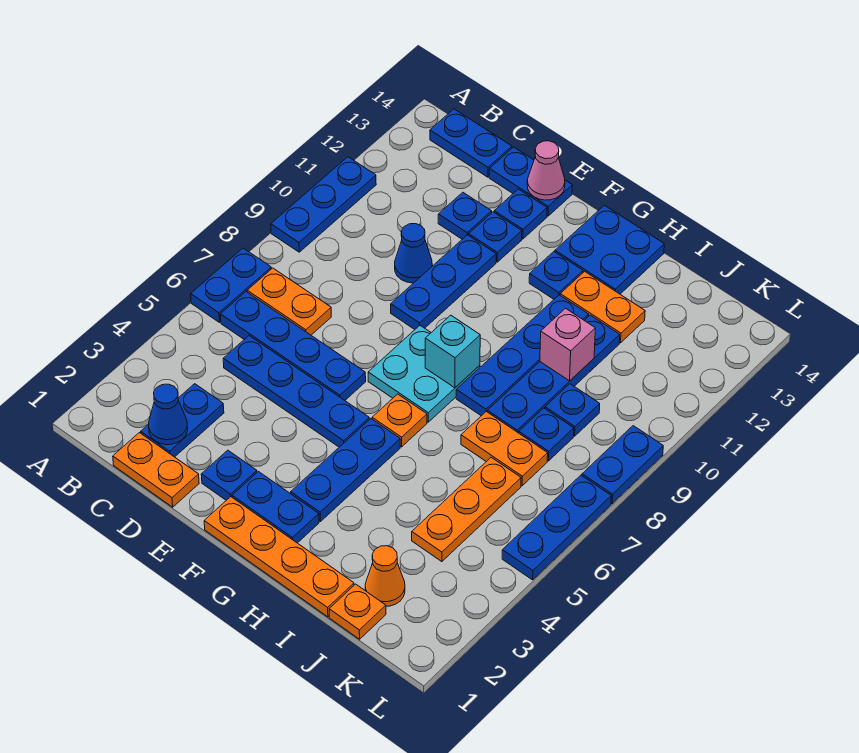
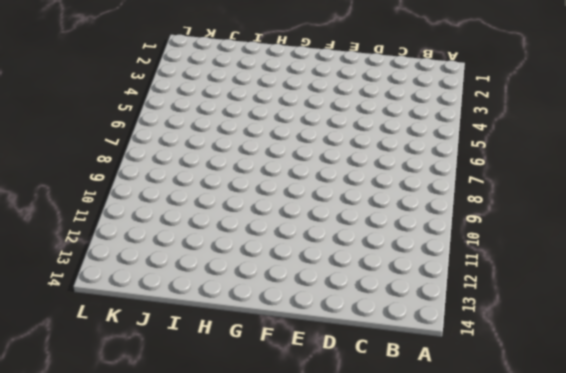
none -> blue plate A6:A7 level 1
none -> blue plate A9:A11 level 1
none -> blue plate B6:E6 level 1
none -> orange plate B7:C7 level 1

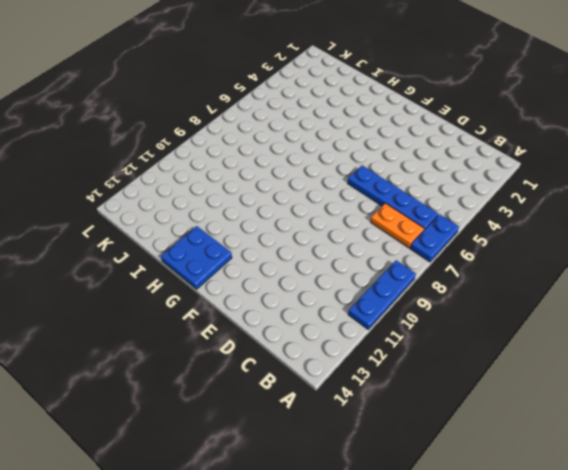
none -> blue plate B14:C14 level 1
none -> orange plate C1:D1 level 1
none -> blue plate C2:C3 level 1
none -> blue plate C5:F5 level 1

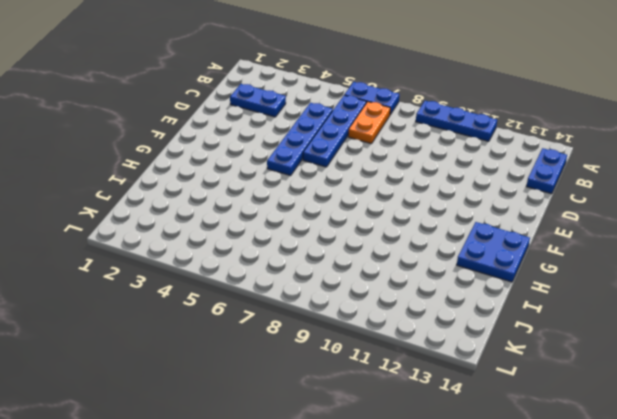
none -> orange plate C1:D1 level 1
none -> blue cone D10 level 1
none -> blue plate D12 level 1
none -> blue plate D14:E14 level 1

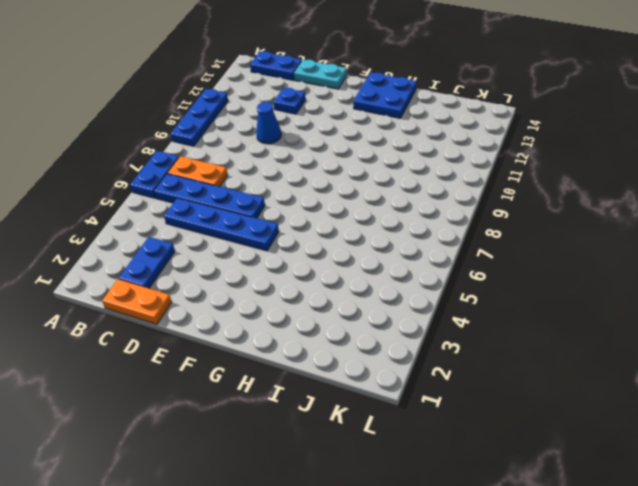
cyan plate D14:E14 level 1 -> blue plate D14:E14 level 1
none -> blue plate E2 level 1
none -> blue plate E9:E11 level 1
none -> blue plate E12 level 1
none -> blue plate E13 level 1

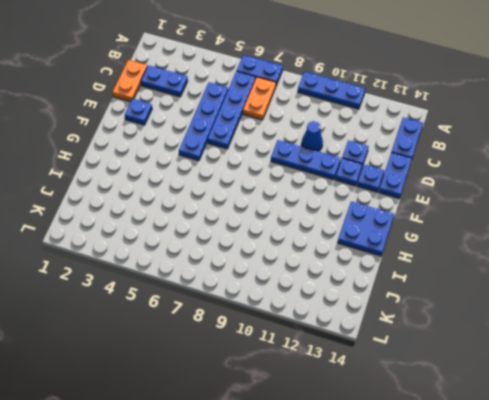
none -> orange plate F1:I1 level 1
none -> blue plate F2:G2 level 1
none -> cyan plate F7:G8 level 1
none -> blue plate G3:G5 level 1

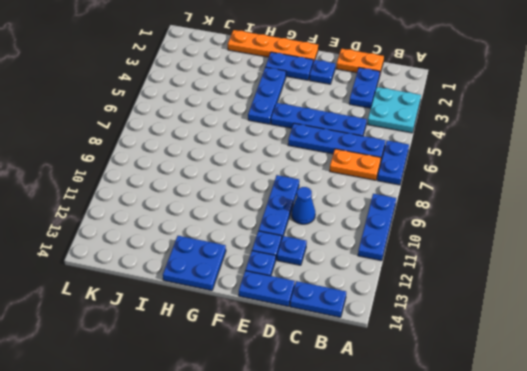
cyan plate A3:B4 level 1 -> cyan plate F7:G8 level 1
none -> orange plate G6 level 1
none -> blue plate G12 level 1
none -> blue plate H8:H11 level 1
none -> orange plate H12:I12 level 1

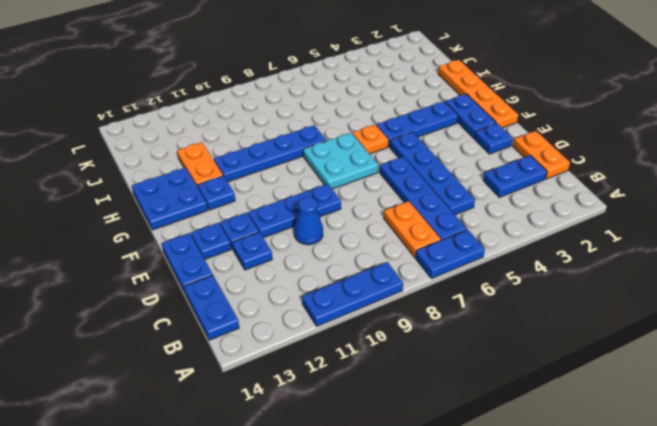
none -> orange plate I7:J7 level 1
none -> blue plate I8:I11 level 1
none -> orange plate J1 level 1
none -> orange cone J2 level 1

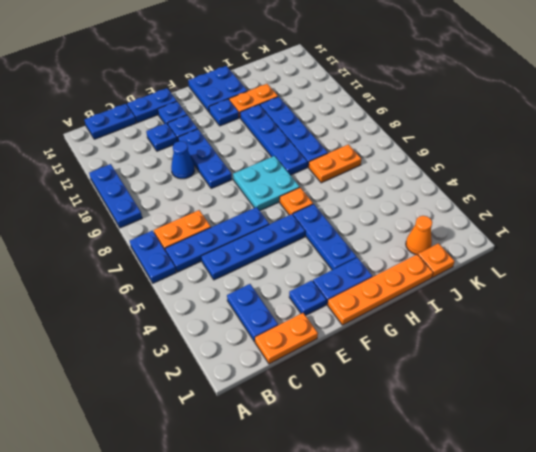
none -> orange plate J4:J6 level 1
none -> blue plate J8 level 1
none -> blue plate J9 level 1
none -> blue plate L5:L7 level 1

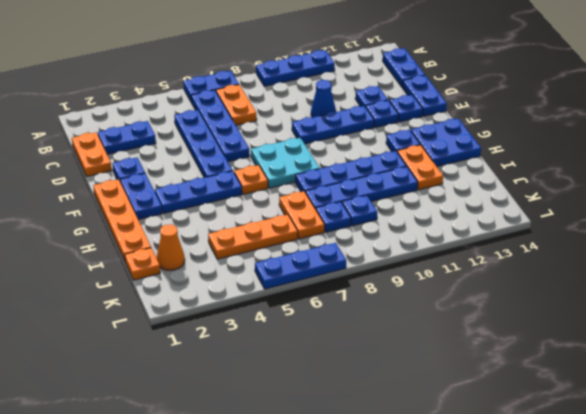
none -> blue plate L8:L9 level 1
none -> blue cone C2 level 2
none -> pink cone E14 level 2
none -> cyan brick G8 level 2

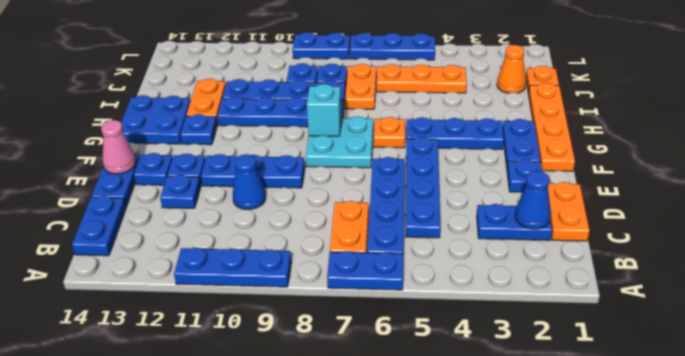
none -> pink brick I10 level 2

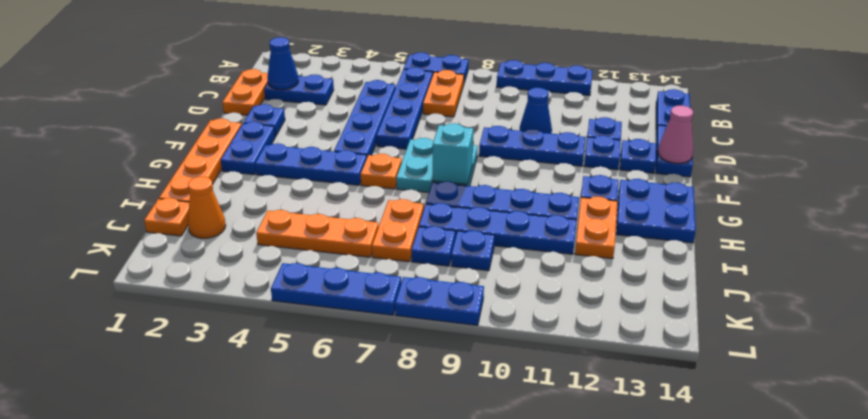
none -> pink brick I10 level 2

